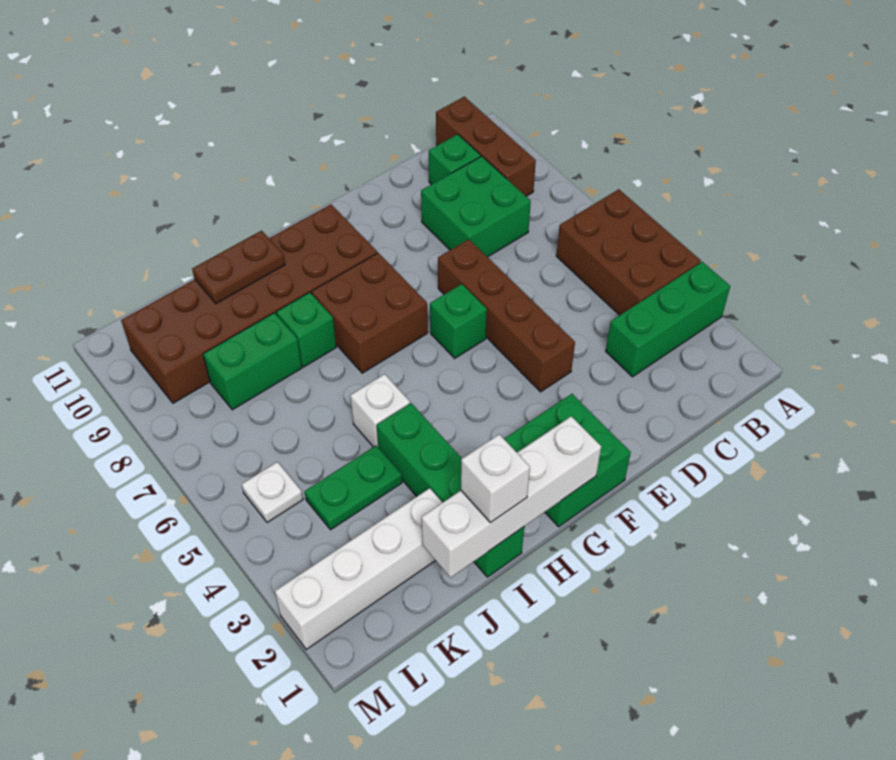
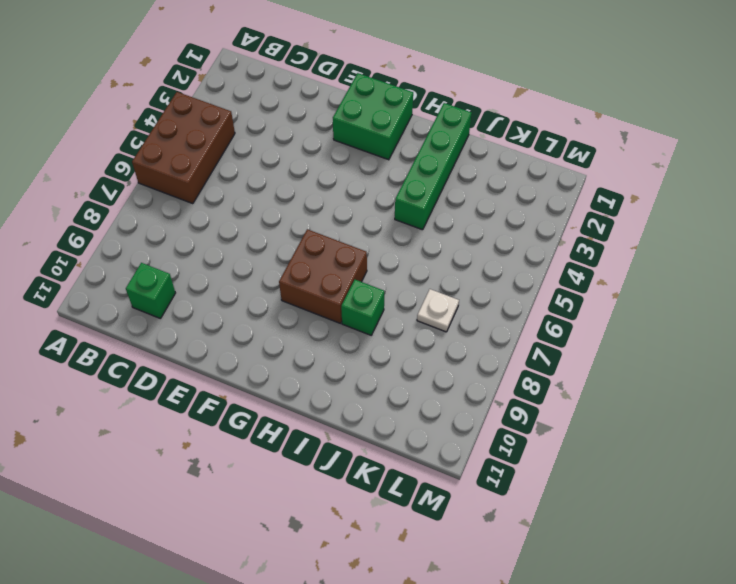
white plate K7 level 1 -> white plate L5 level 1
none -> green brick A3:C3 level 1
none -> brown brick B9:B11 level 1
none -> green brick C8:D9 level 1

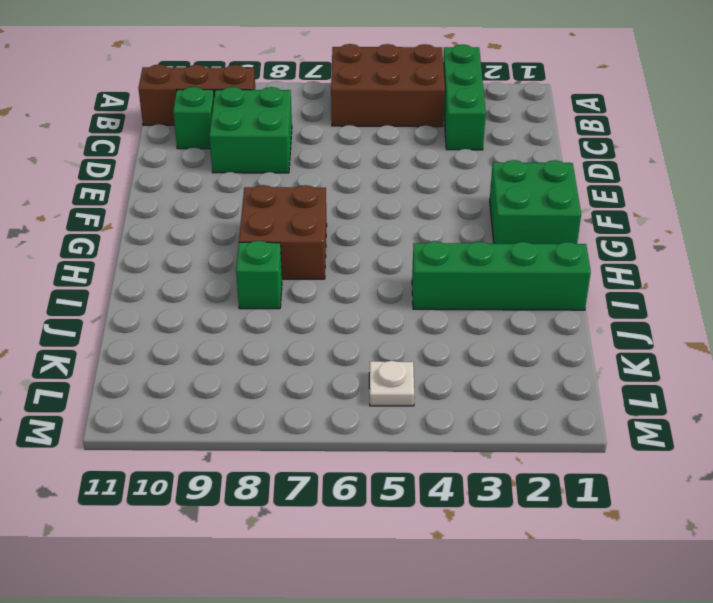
none -> brown brick E4:E7 level 1
none -> green brick F6 level 1
none -> brown brick G9:L10 level 1

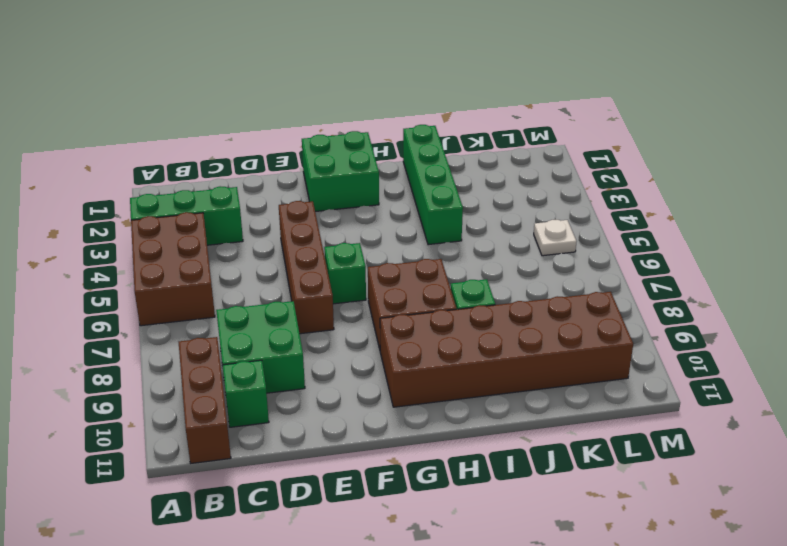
none -> white brick I5 level 1
none -> white brick J2:M2 level 1
none -> green plate J4:K4 level 1

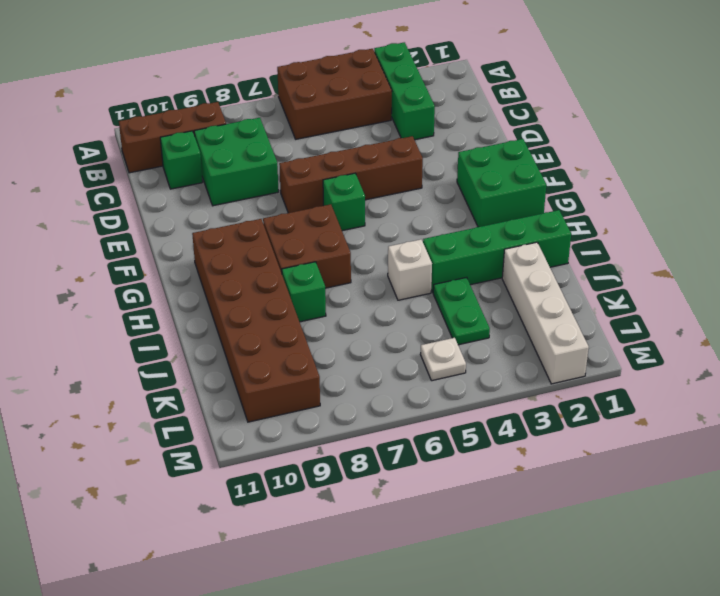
none -> green brick J8:K8 level 1
none -> white brick G1:J1 level 2
none -> brown plate I10:J10 level 2

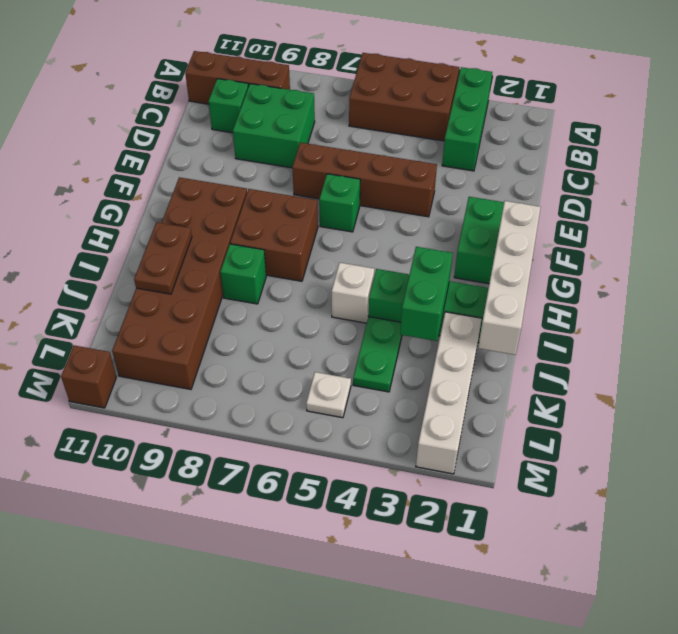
green brick I3:J3 level 2 -> green brick J8:K8 level 1
brown brick M11 level 1 -> none
none -> white brick I1 level 3

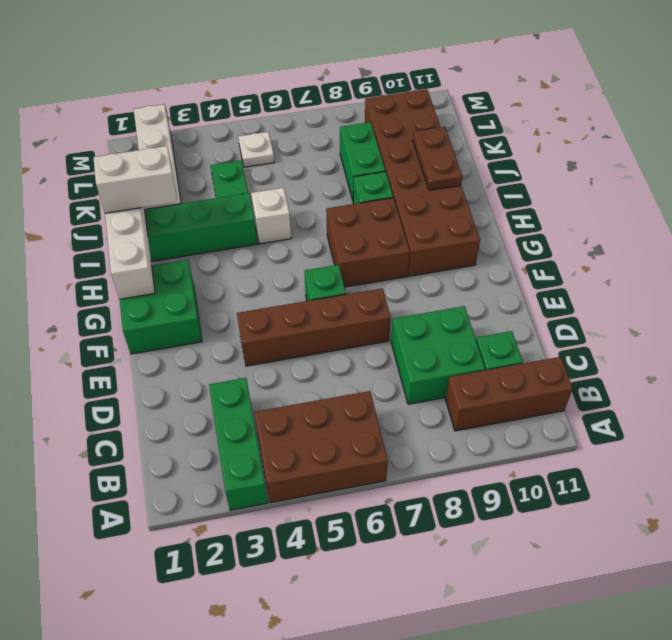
white brick I1:I2 level 3 -> white brick I1 level 3

